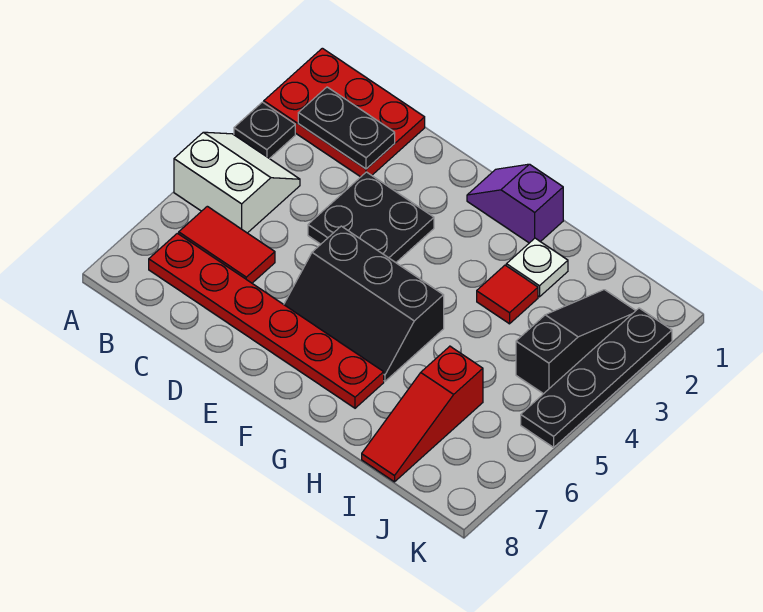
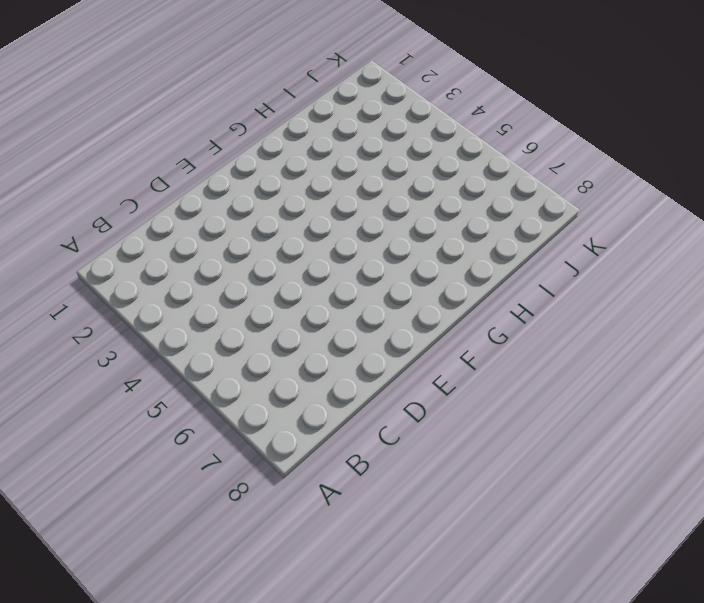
none -> red plate A1:C2 level 1
none -> black plate A3 level 1
none -> white slope A4:B5 level 1 top 5

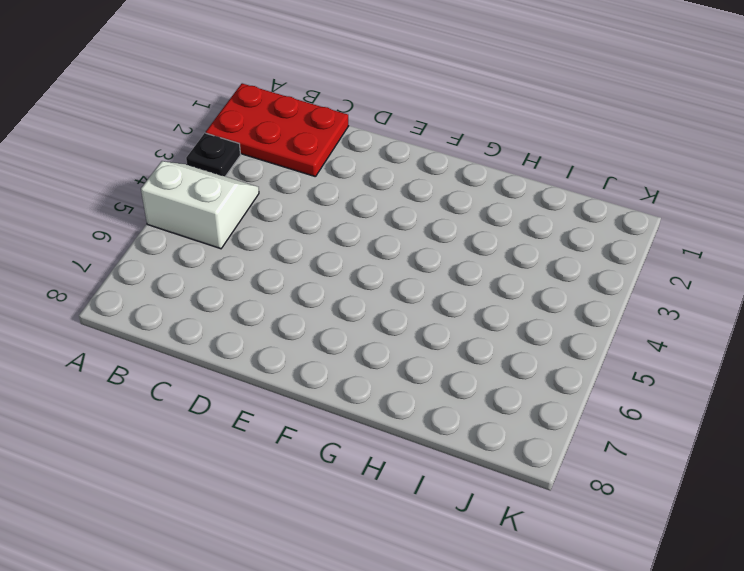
none -> red tile B6:C6 level 1
none -> red plate B7:G7 level 1
none -> black plate D3:E4 level 1

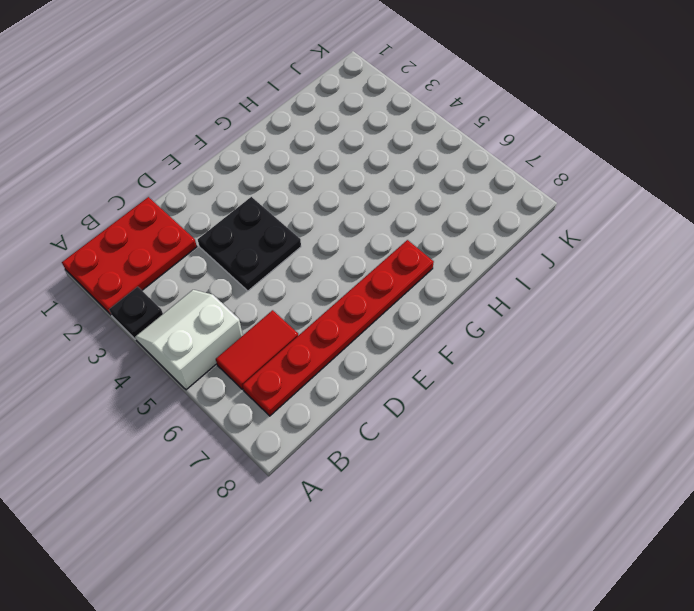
none -> black slope E5:G6 level 1 top 5
none -> purple slope F1:G1 level 1 top G
none -> white plate H2 level 1

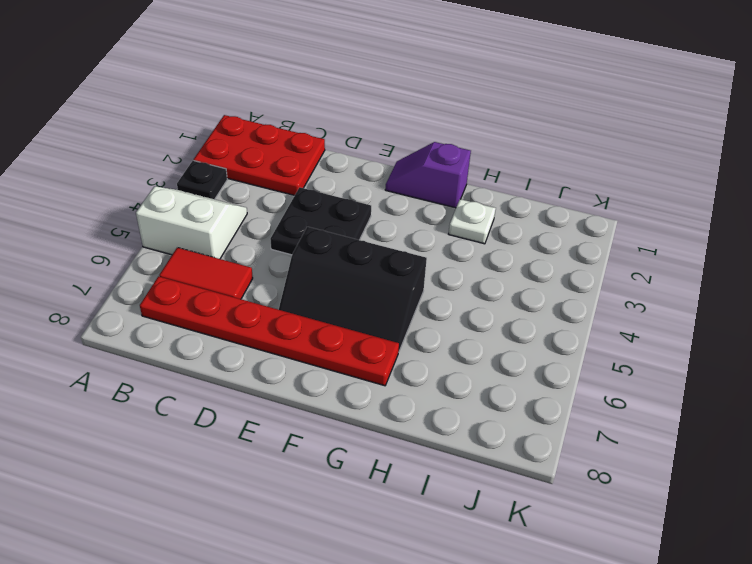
none -> red tile H3 level 1
none -> red slope I6:I8 level 1 top 6
none -> black slope J2:J4 level 1 top 4

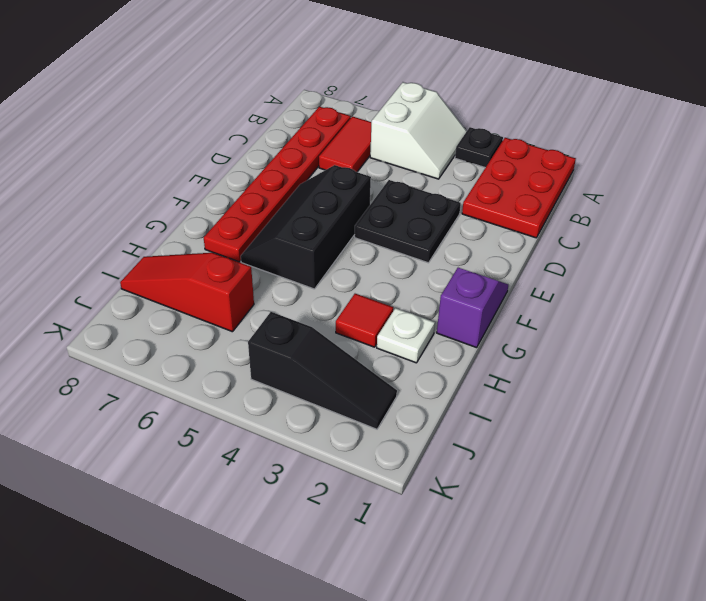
none -> black plate K2:K5 level 1
none -> black plate B2:C2 level 2

